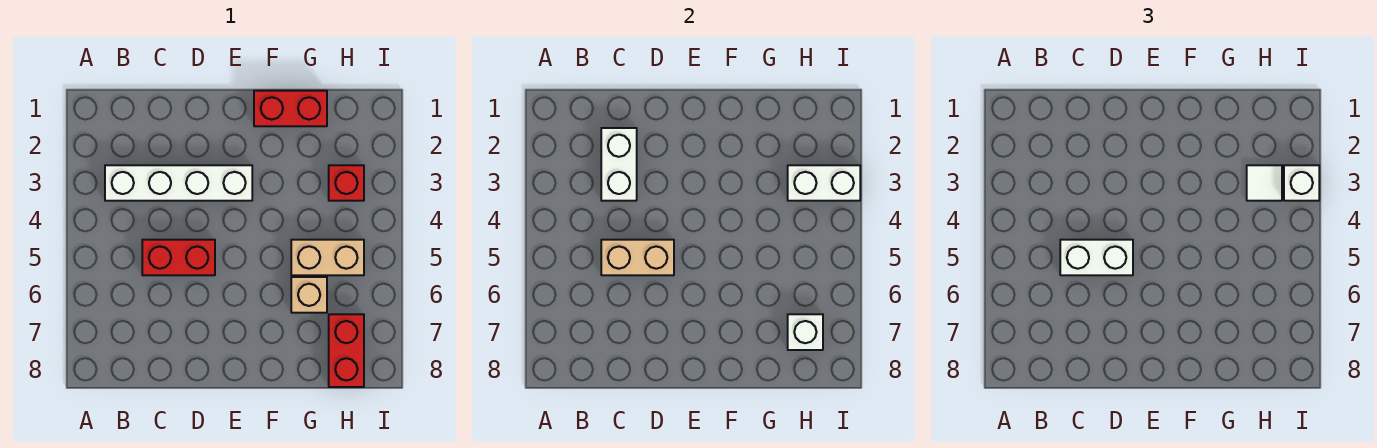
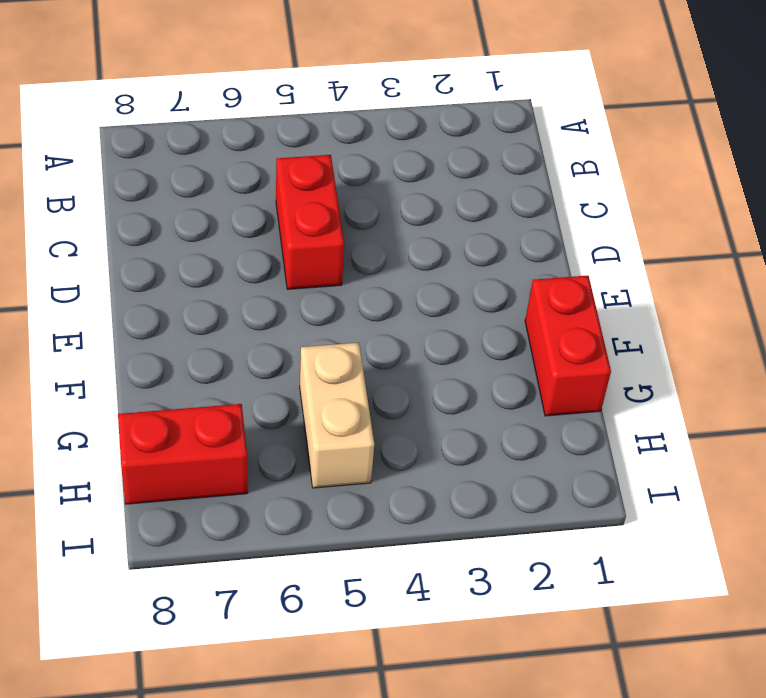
none -> white brick B3:E3 level 1
none -> tan brick G6 level 1
none -> red brick H3 level 1

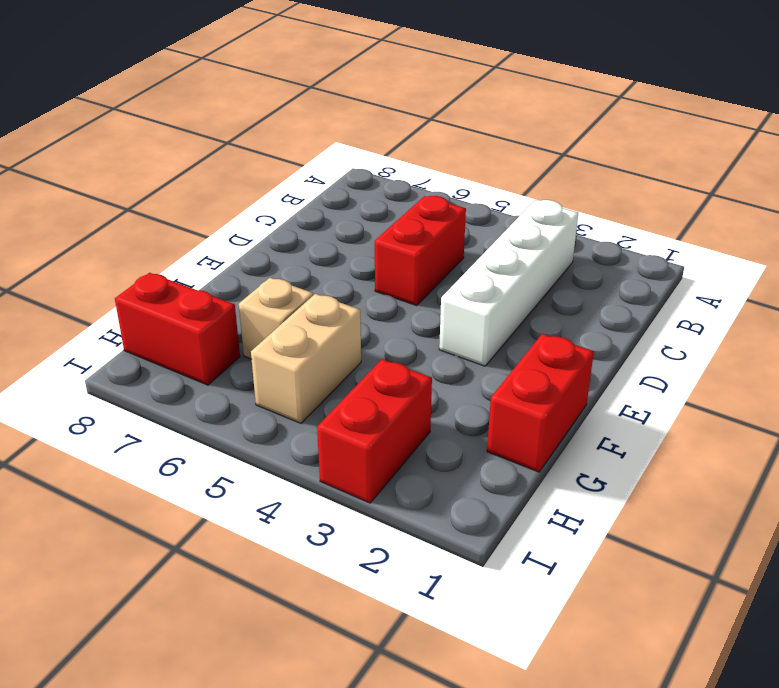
red brick H3:I3 level 1 -> red brick H3 level 1
none -> white brick C2:C3 level 2
none -> tan brick C5:D5 level 2
none -> white brick H3:I3 level 2

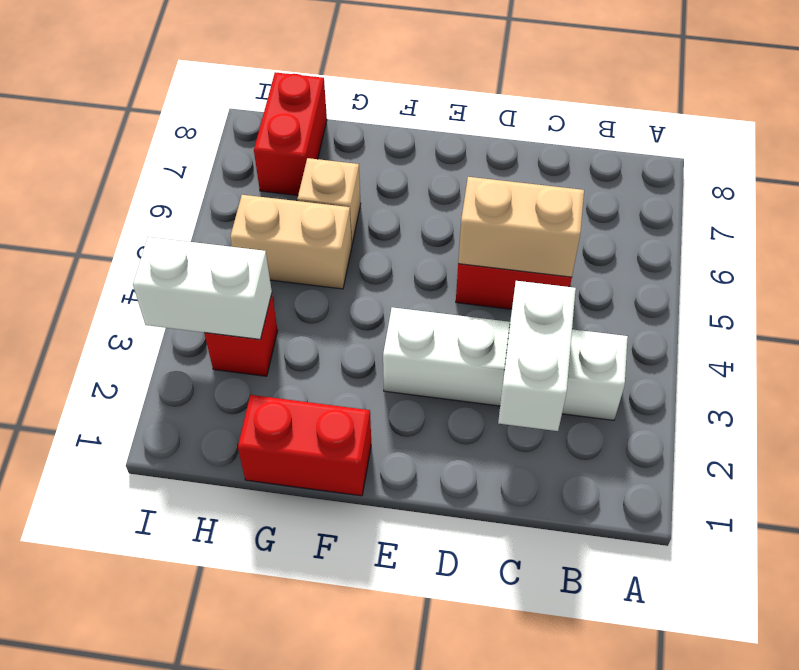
none -> white brick H7 level 2
none -> white brick C5:D5 level 3
none -> white tile H3 level 3

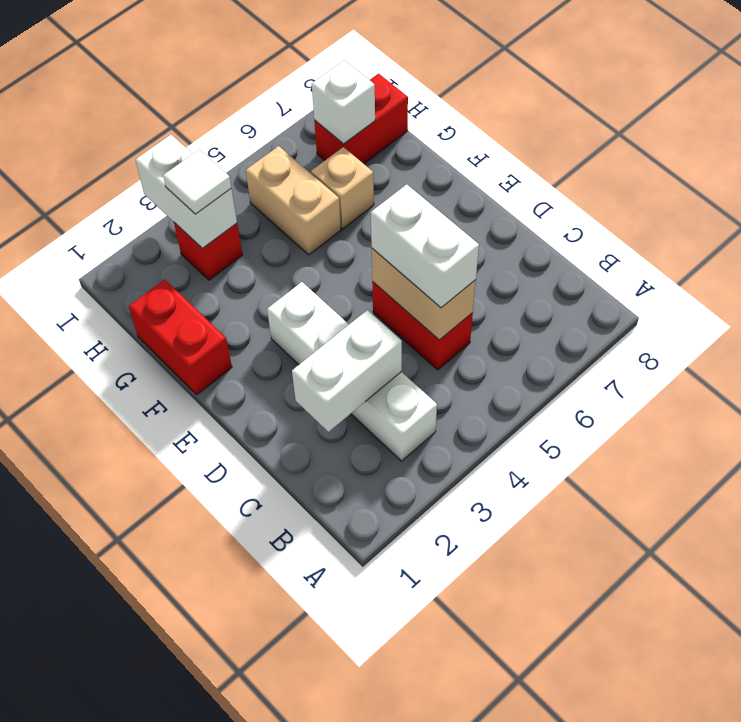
none -> white brick I3 level 3

